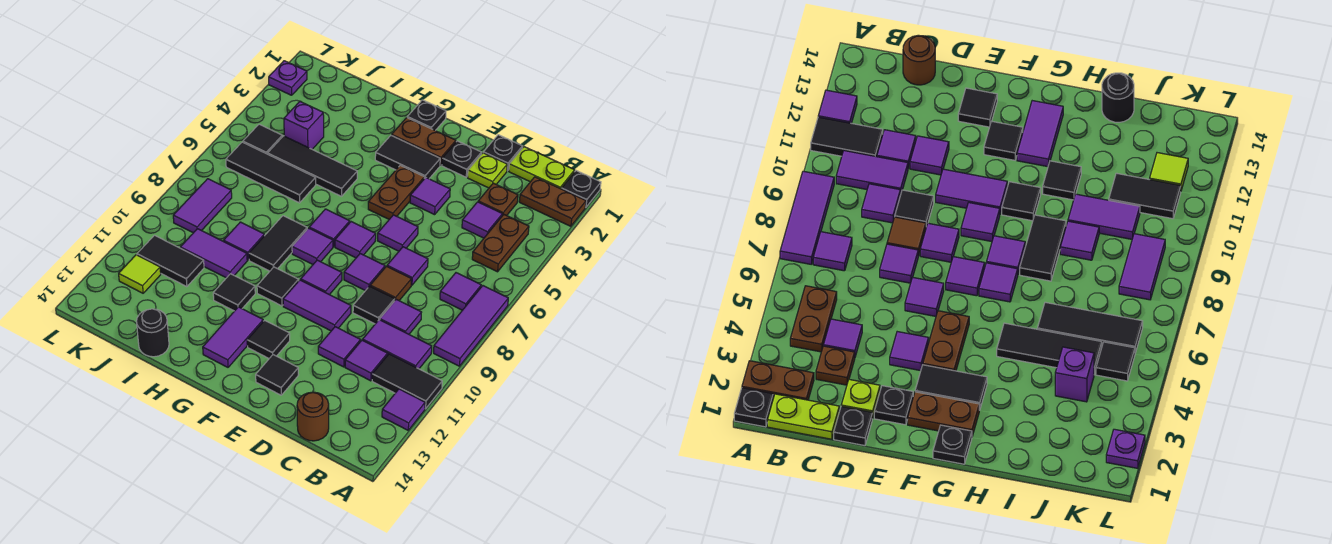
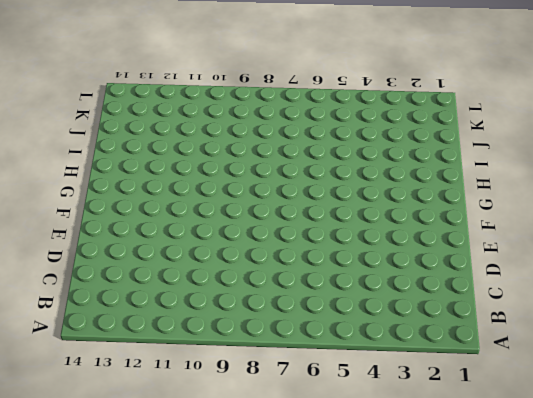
none -> black plate A1 level 1
none -> brown plate A2:B2 level 1
none -> purple tile A7:A9 level 1
none -> black tile A11:B11 level 1

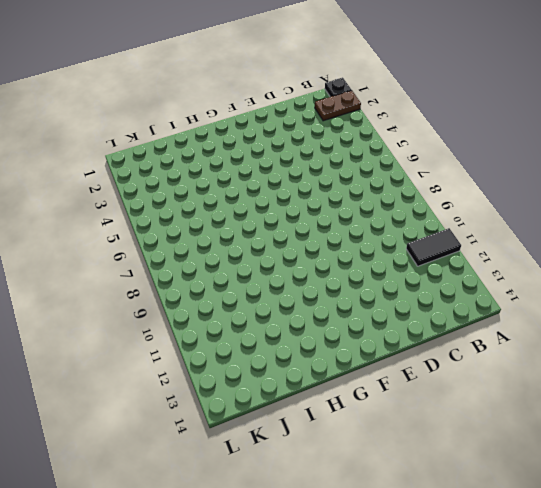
none -> purple tile A7:A9 level 1
none -> purple tile A12 level 1
none -> lime plate B1:C1 level 1
none -> brown plate B4:B5 level 1

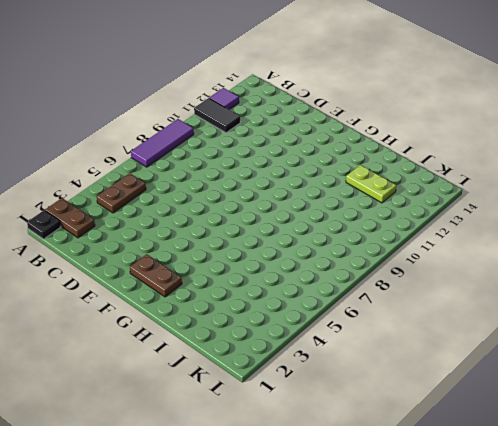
lime plate I12:J12 level 1 -> lime plate B1:C1 level 1
none -> purple tile B7 level 1
none -> purple tile B10:C10 level 1
none -> brown plate C3 level 1
none -> purple tile C4 level 1

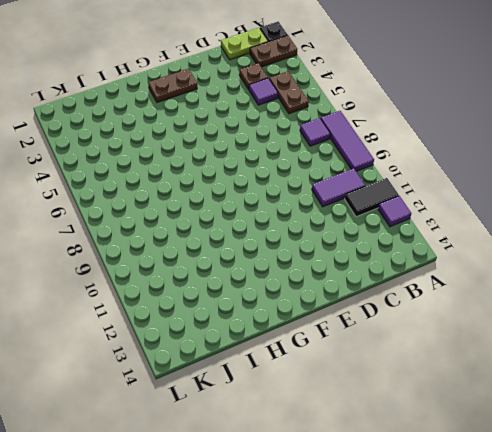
none -> purple tile C9 level 1
none -> purple tile C11 level 1
none -> brown round brick C14 level 1
none -> black plate D1 level 1

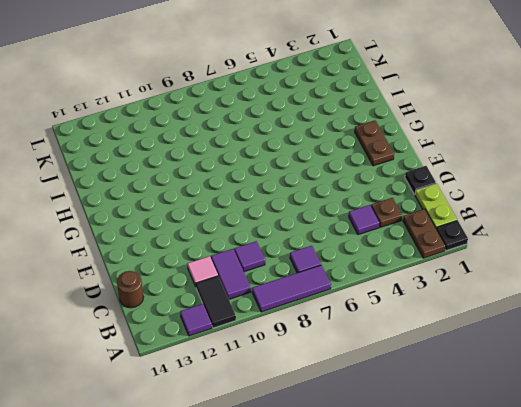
pink tile C11 level 1 -> purple tile C11 level 1
none -> brown plate B4:B5 level 1
none -> lime plate D2 level 1
none -> purple tile D7 level 1
none -> brown tile D8 level 1

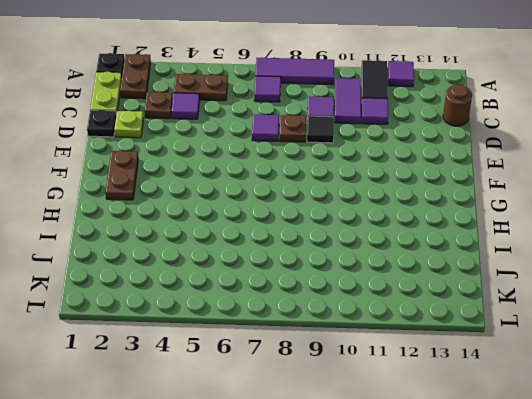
brown plate D8 level 1 -> brown tile D8 level 1
none -> purple tile D11 level 1
none -> black plate E2 level 1
none -> purple tile E4 level 1
none -> purple tile E6 level 1

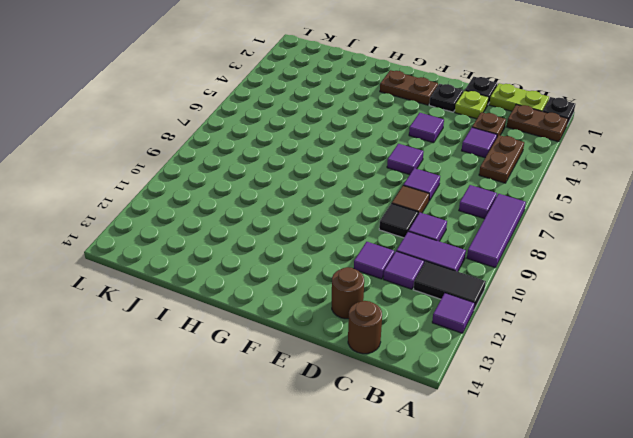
brown round brick D13 level 1 -> none
none -> purple tile E8 level 1
none -> purple tile E10:F10 level 1
none -> black tile E13 level 1
none -> black tile F3:G3 level 1

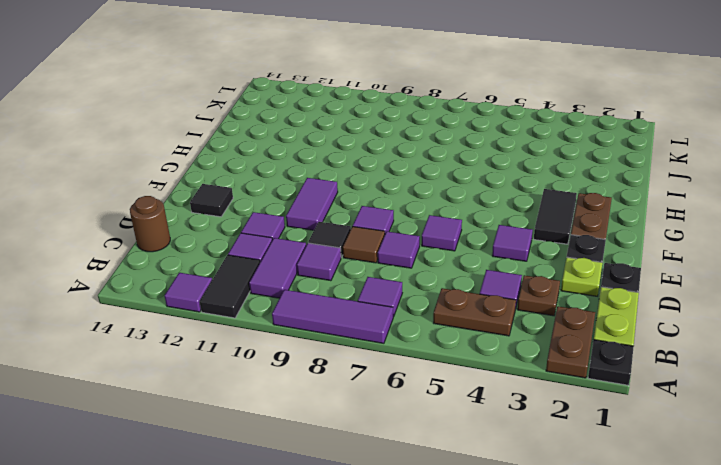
none -> brown plate F4:F5 level 1
none -> purple tile F7 level 1
none -> purple tile F9 level 1
none -> black tile F12 level 1

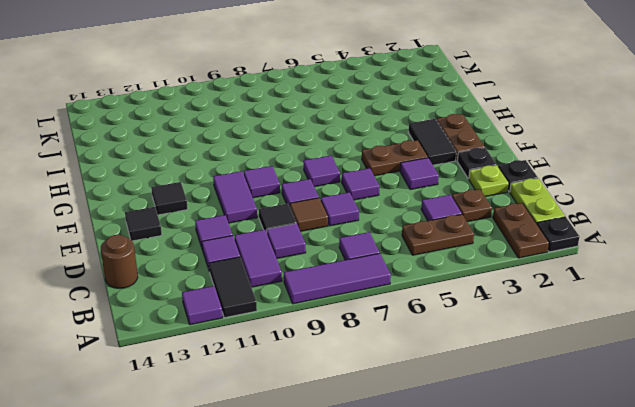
none -> black plate G1 level 1
none -> purple tile G7 level 1
none -> purple tile G8 level 1
none -> black tile G10 level 1

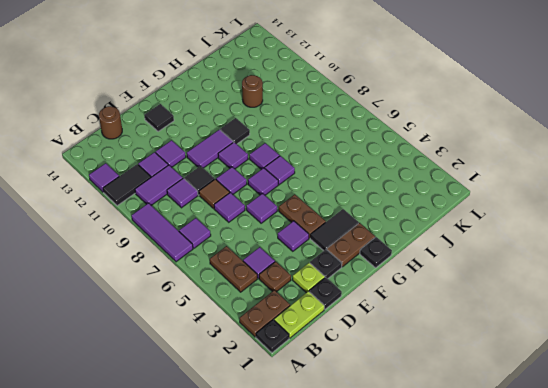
brown round brick I11 level 1 -> none
none -> black tile F12 level 1
none -> purple tile G12:G13 level 1
none -> black tile H5:J5 level 1
none -> black tile H8:H9 level 1

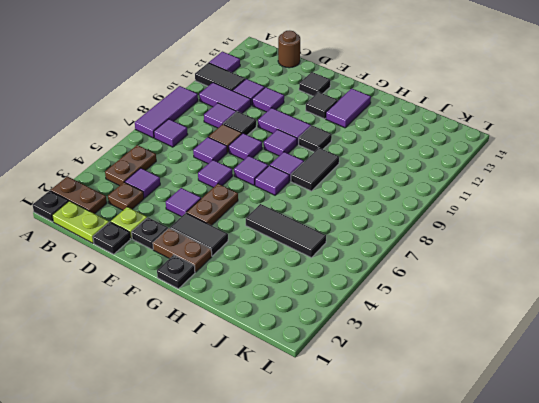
none -> black tile H11 level 1
none -> black tile I6:K6 level 1
none -> purple tile I9 level 1
none -> purple tile I10:J10 level 1

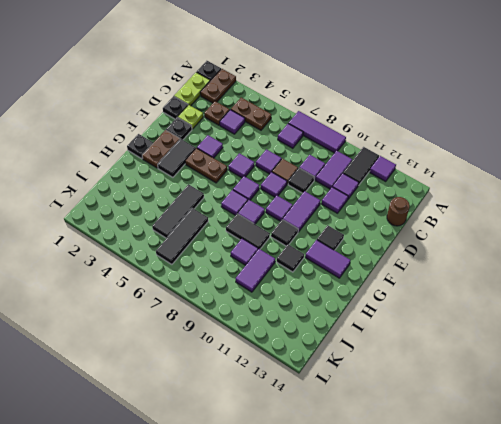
none -> black tile E13 level 1
none -> black round brick I14 level 1
none -> purple brick J4 level 1
none -> black tile J11:K11 level 1

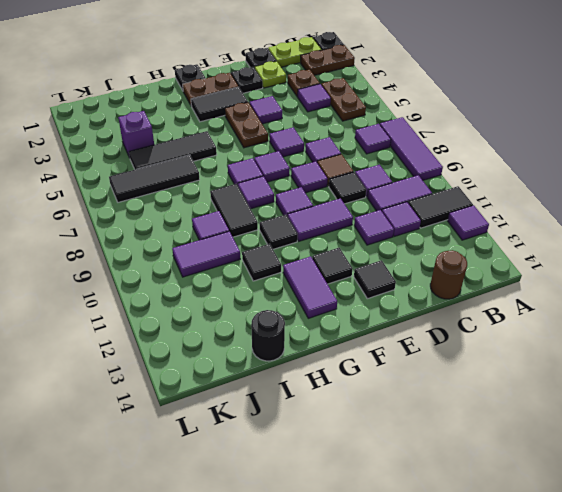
none -> black tile J11:K11 level 1
none -> black tile K5 level 1
none -> purple tile K8:K9 level 1
none -> lime tile K12 level 1

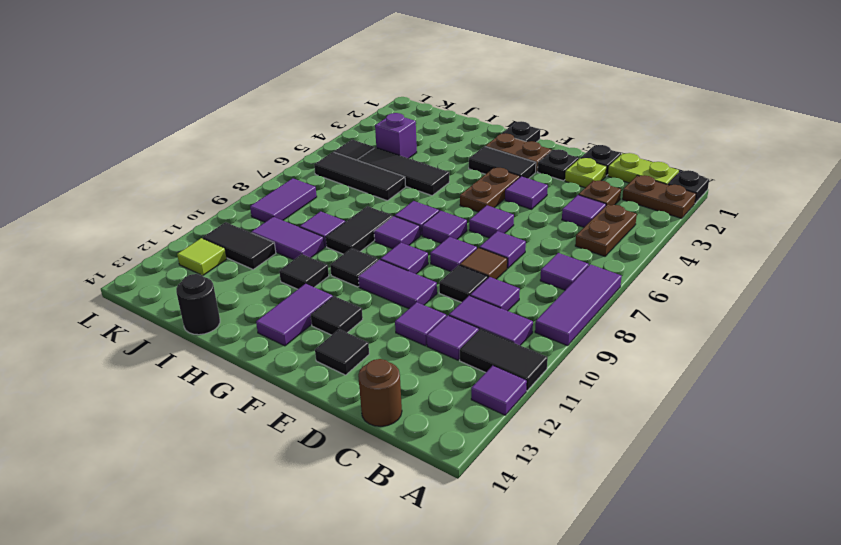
none -> purple plate L2 level 1

